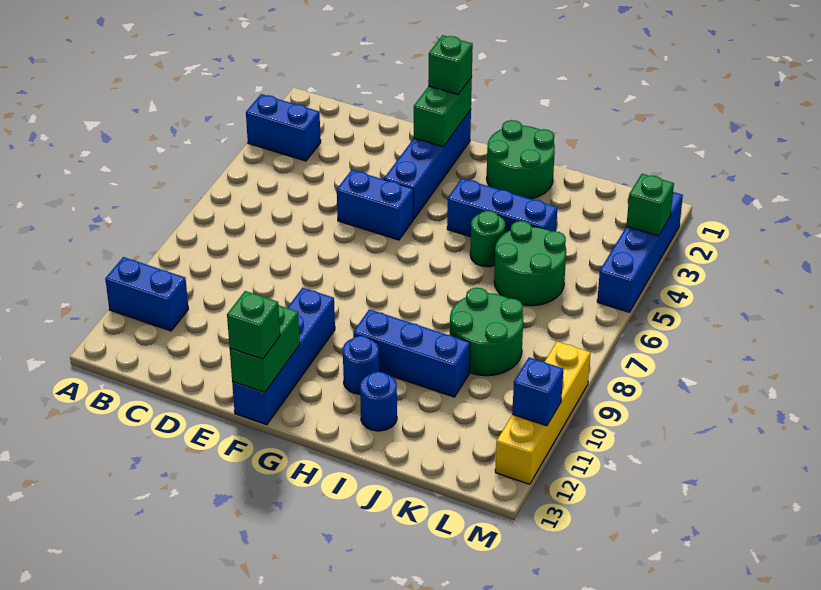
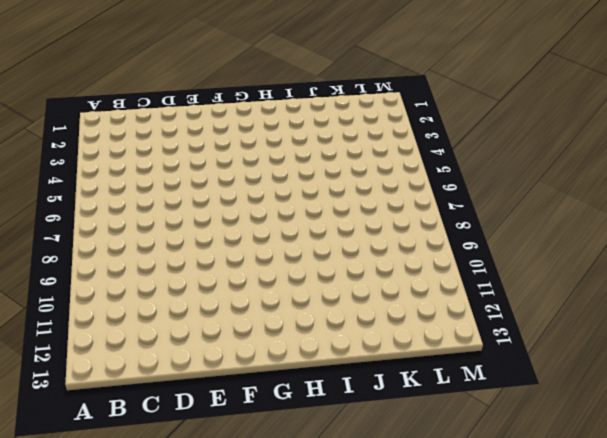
none -> blue brick A3:B3 level 1
none -> blue brick A11:B11 level 1
none -> blue brick E5:F5 level 1

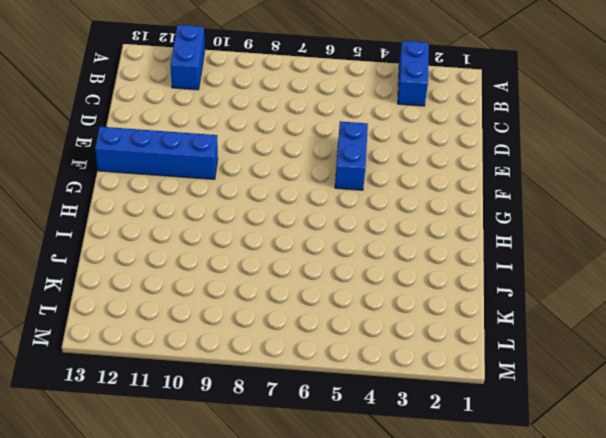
none -> blue brick F1:F4 level 1
none -> green round brick H1:I2 level 1
none -> blue brick H4:J4 level 1

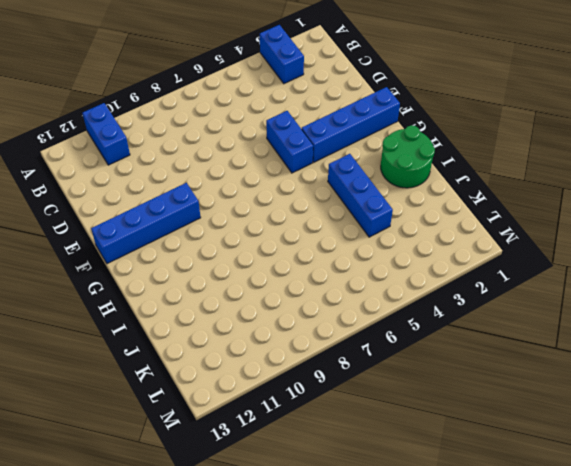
none -> blue brick H10:J10 level 1
none -> blue round brick H11 level 1
none -> green round brick I5 level 1

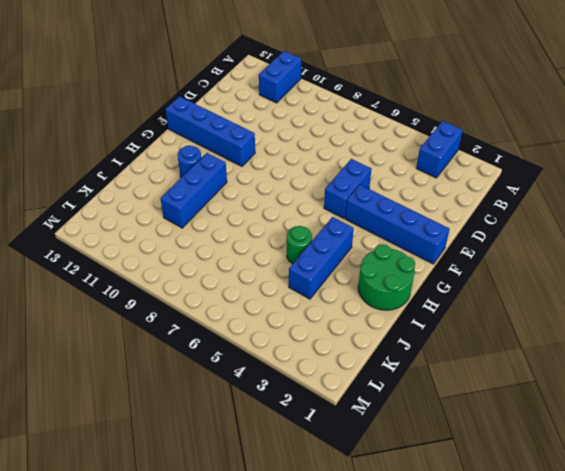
none -> blue round brick I12 level 1
none -> green round brick J5:K6 level 1
none -> green round brick J8:K9 level 1

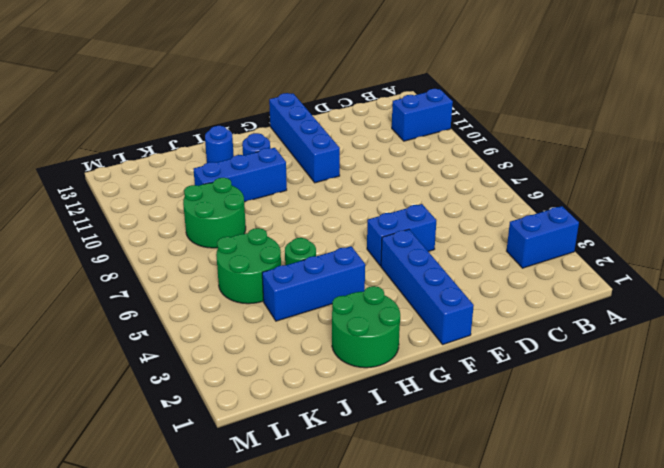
none -> blue brick M2:M5 level 1
none -> yellow brick M9:M12 level 1
none -> green brick F1:F2 level 2

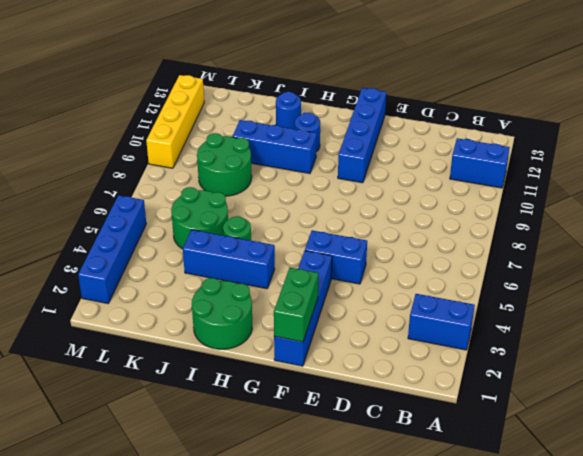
none -> green brick F12:F13 level 2
none -> green brick M3 level 2
none -> blue brick M11 level 2

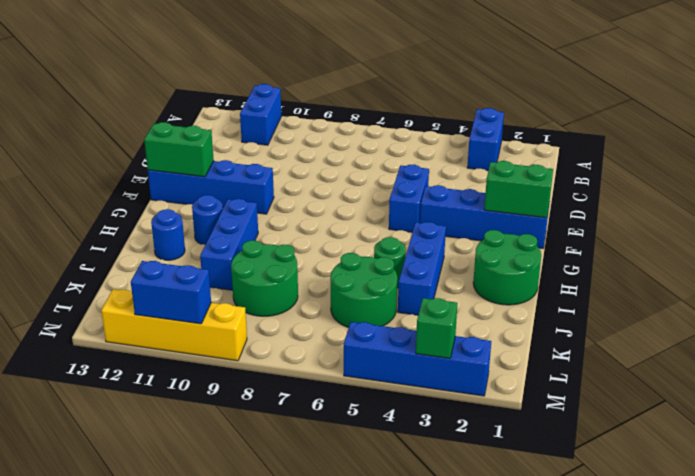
blue brick M10:M11 level 2 -> blue brick M11 level 2
none -> green brick F1 level 3
none -> green brick F13 level 3

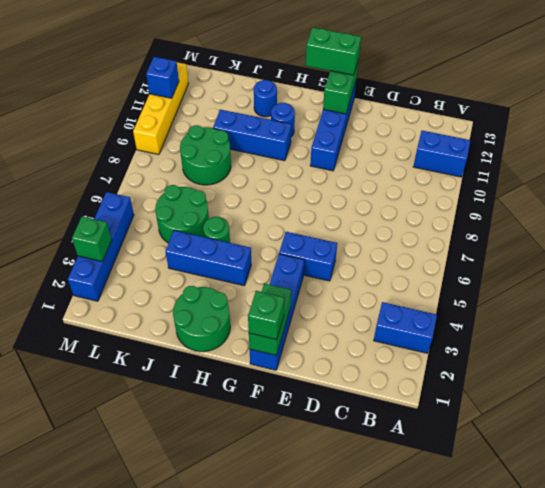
green brick F13:G13 level 3 -> green brick F13 level 3

